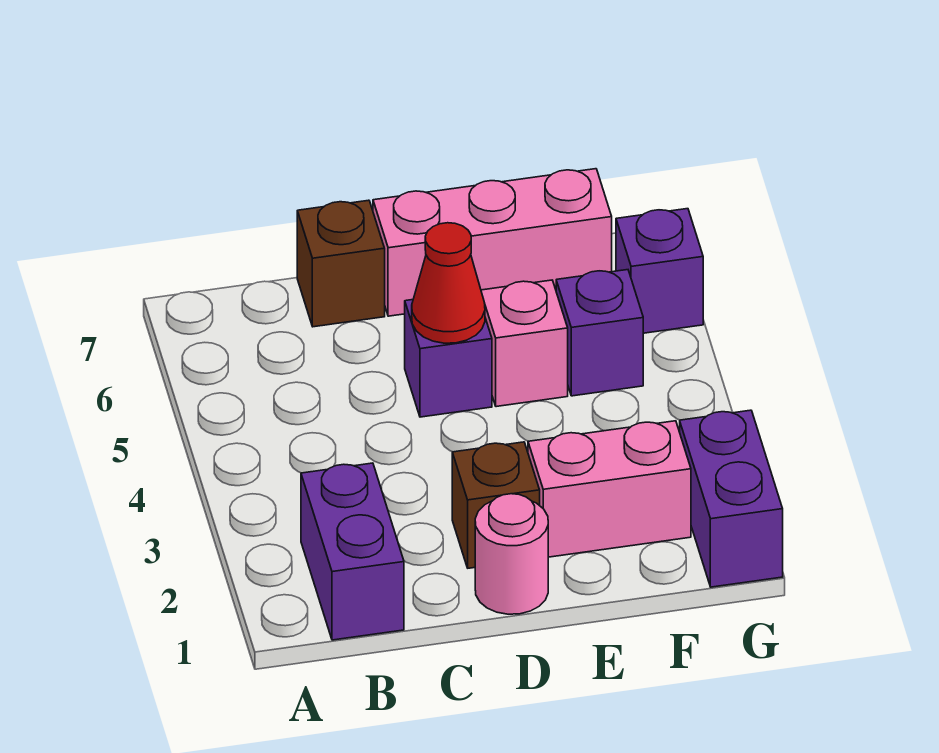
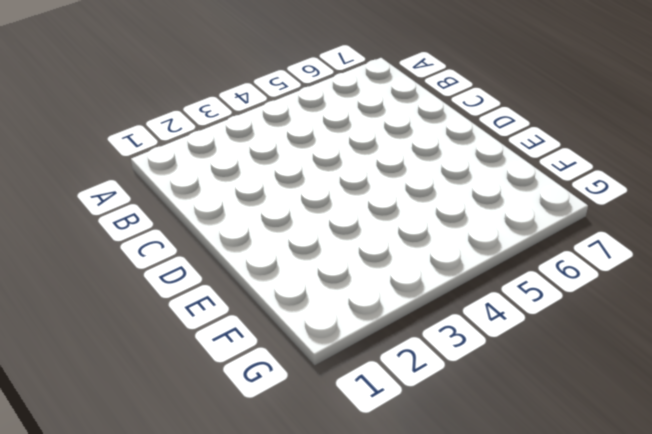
none -> purple brick B1:B2 level 1
none -> brown brick C7 level 1
none -> pink round brick D1 level 1

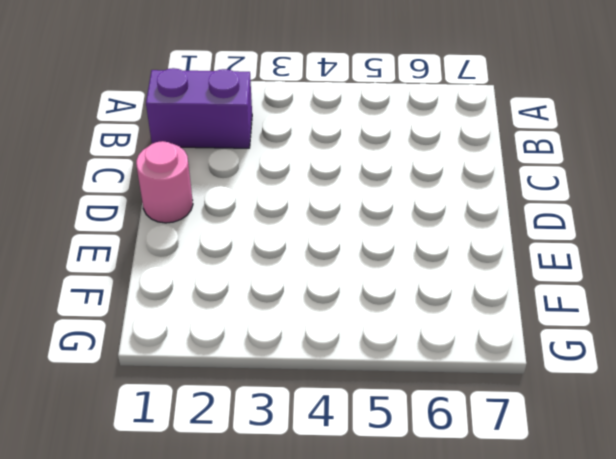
none -> brown brick C7 level 1
none -> brown brick D2 level 1
none -> purple brick D5 level 1

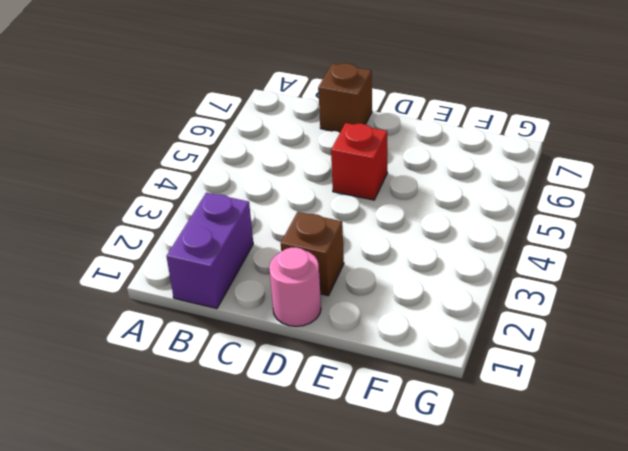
red brick D5 level 1 -> purple brick D5 level 1
none -> pink brick D7:F7 level 1
none -> pink brick E2:F2 level 1
none -> pink brick E5 level 1

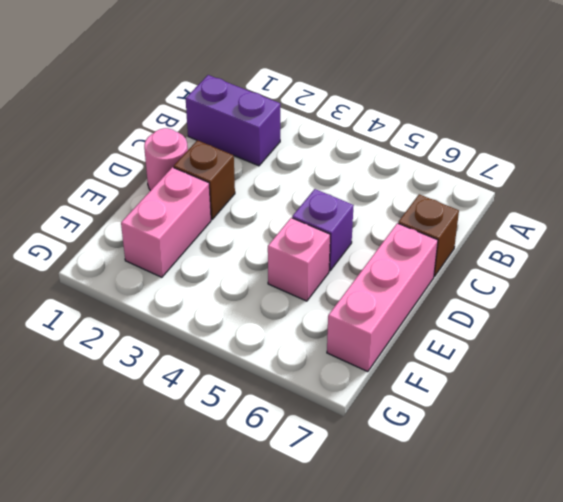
none -> purple brick F5 level 1
none -> purple brick G1:G2 level 1
none -> purple brick G6 level 1

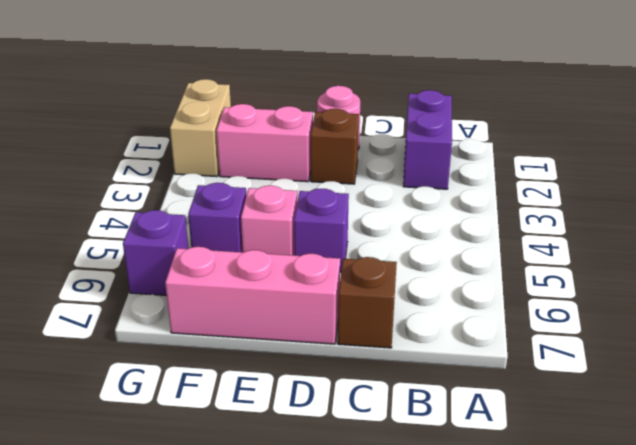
tan brick G1:G2 level 1 -> purple brick G1:G2 level 1
none -> red cone D5 level 2

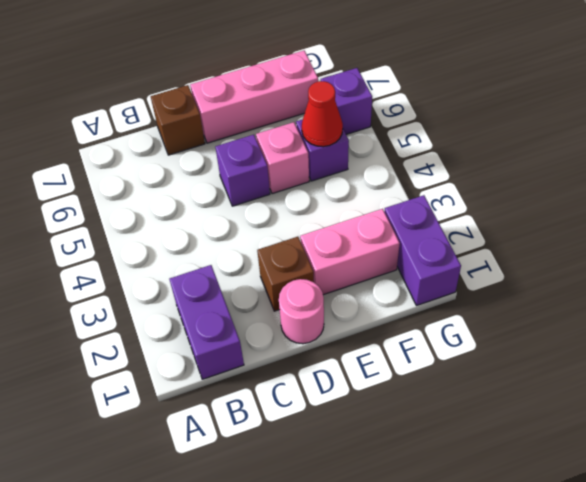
red cone F5 level 2 -> red cone D5 level 2

